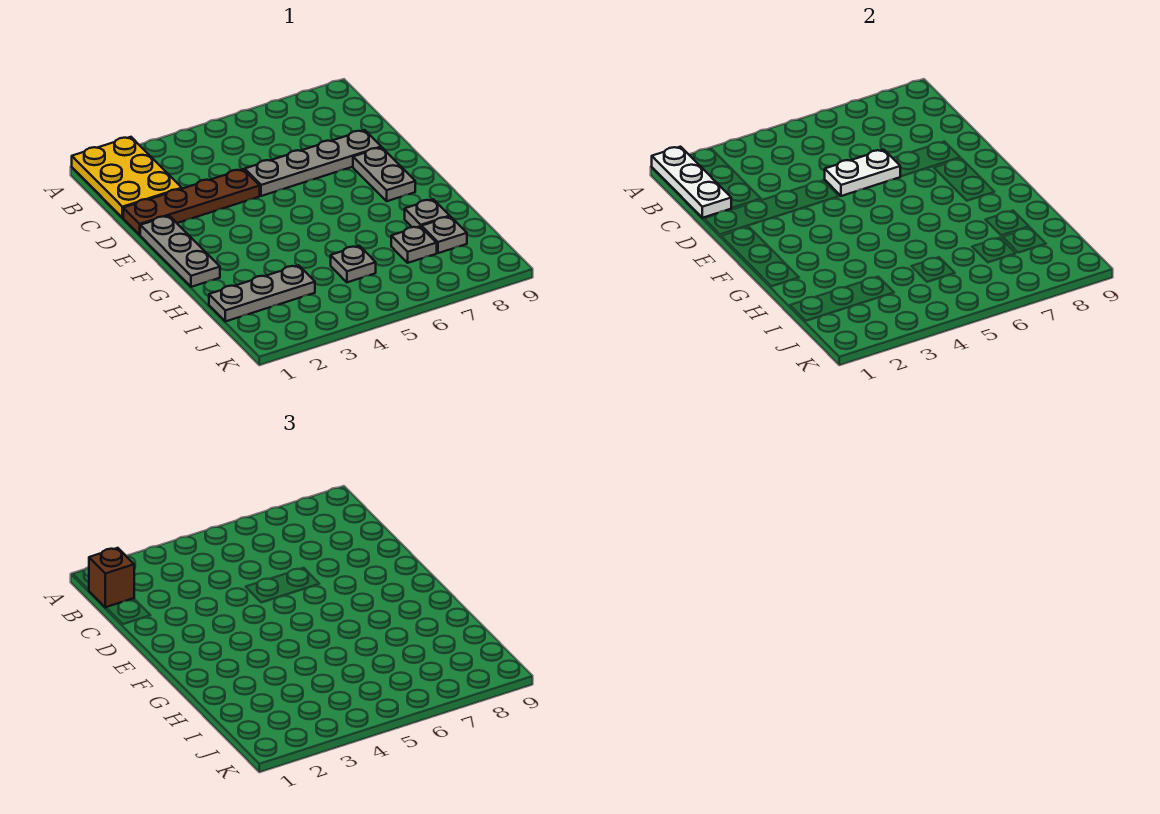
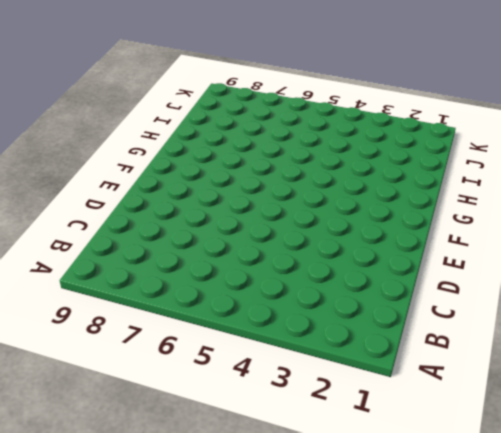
none -> yellow plate A1:C2 level 1
none -> brown plate D1:D4 level 1
none -> grey plate D5:D8 level 1

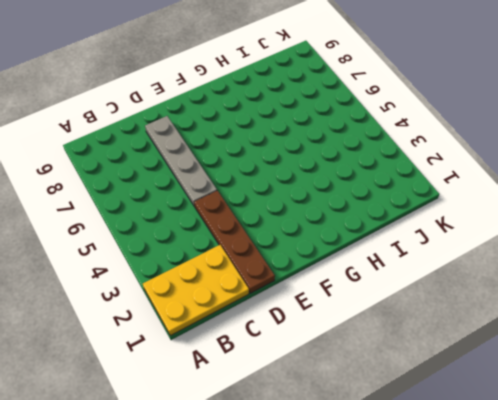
none -> grey plate E1:G1 level 1
none -> grey plate E8:F8 level 1
none -> grey plate H8 level 1

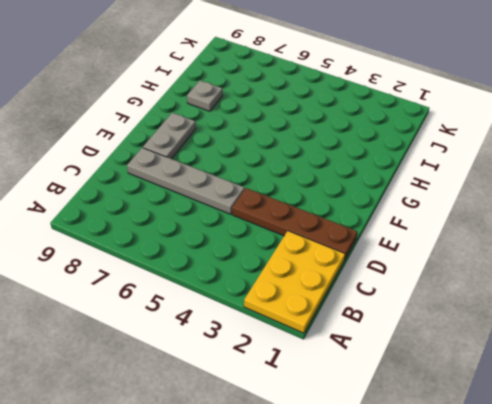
none -> grey plate E1:G1 level 1
none -> grey plate I1:I3 level 1
none -> grey plate I5 level 1

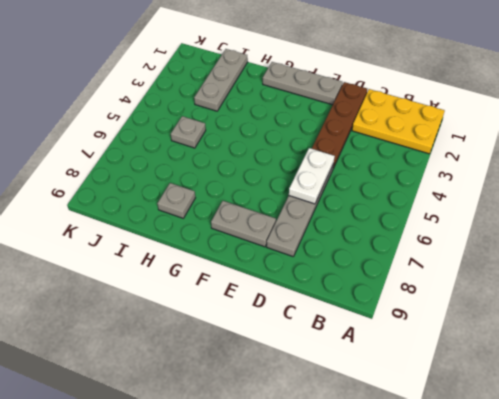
none -> grey plate I7 level 1
none -> grey plate I8 level 1
none -> white plate A1:C1 level 2

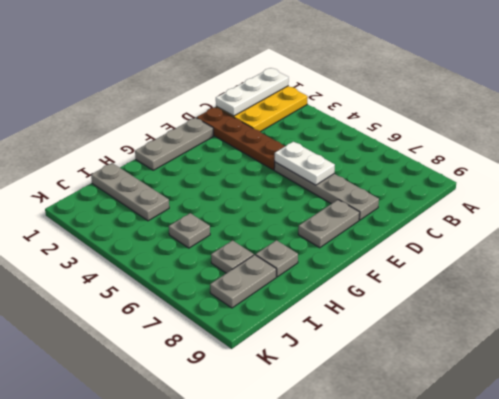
grey plate I8:J8 level 1 -> grey plate I8 level 1
none -> brown brick B1 level 3

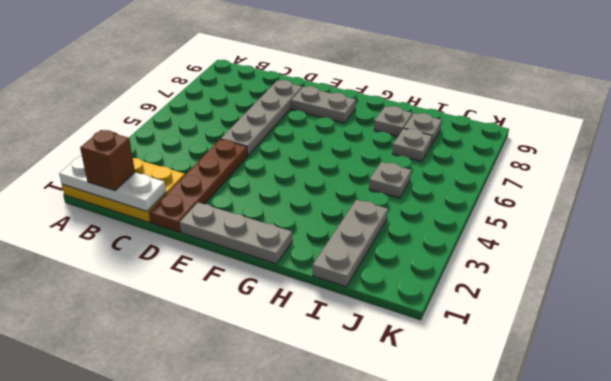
none -> white plate D5:D6 level 2

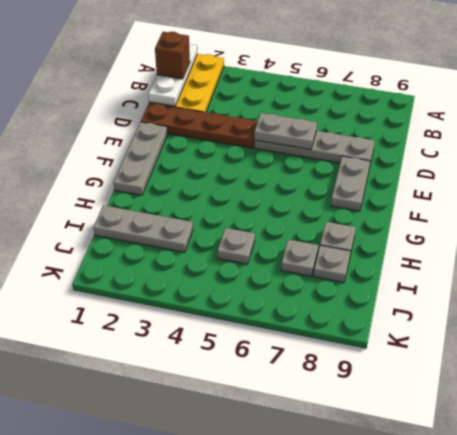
grey plate D5:D6 level 2 -> white plate D5:D6 level 2

